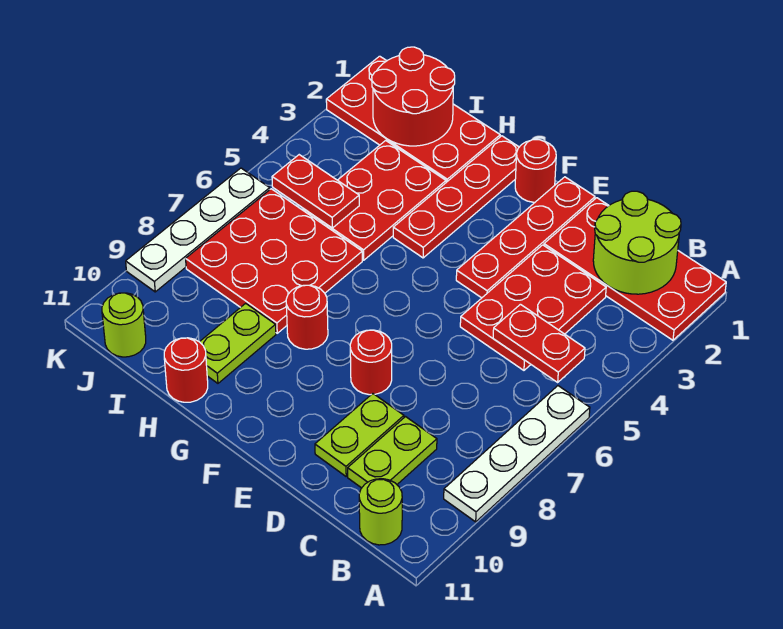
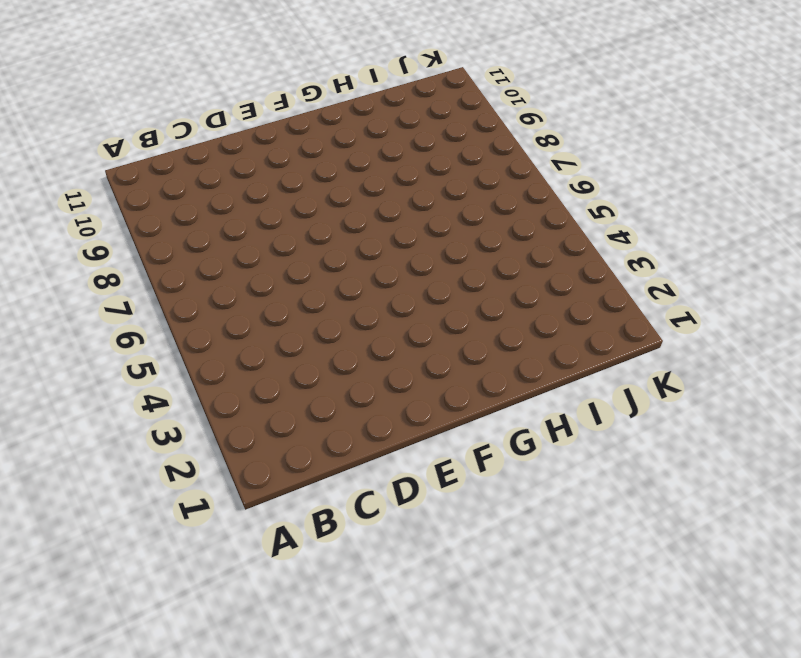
none -> red plate A1:D2 level 1
none -> white plate A6:A9 level 1
none -> lime round brick B11 level 1

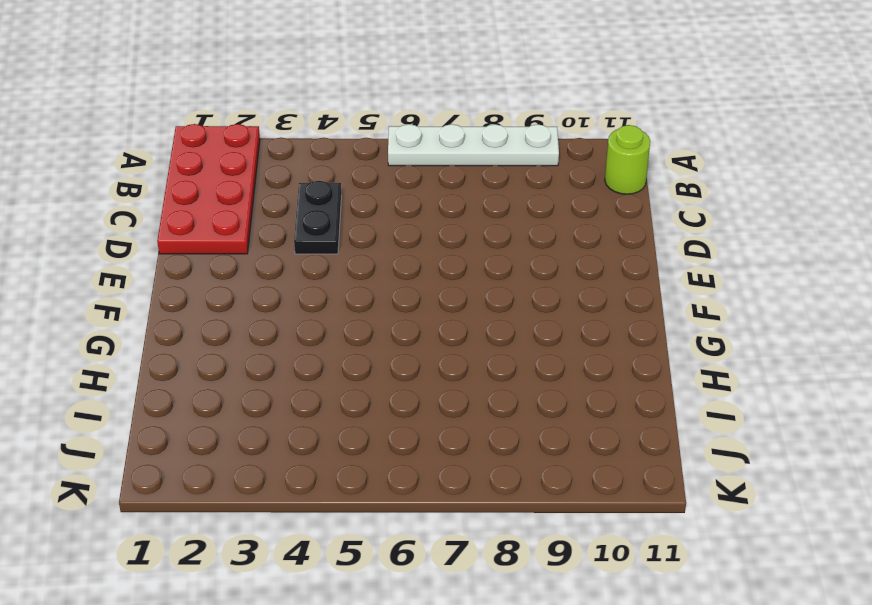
black plate C4:D4 level 1 -> red plate C3:D5 level 1
none -> lime plate C9:C10 level 1
none -> lime plate D9:D10 level 1
none -> red plate E1:E4 level 1

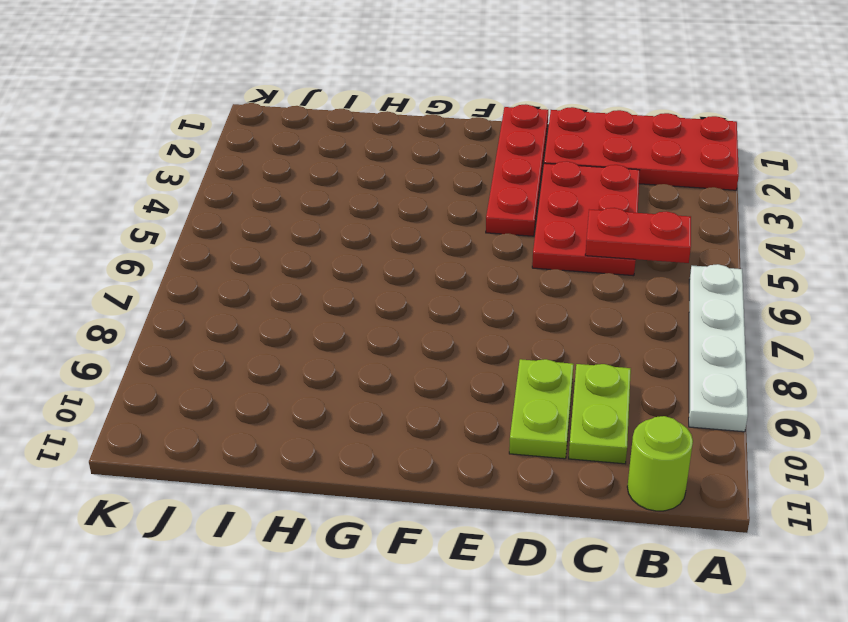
none -> red round brick E8 level 1
none -> red round brick F1 level 1
none -> red plate G1:G4 level 1

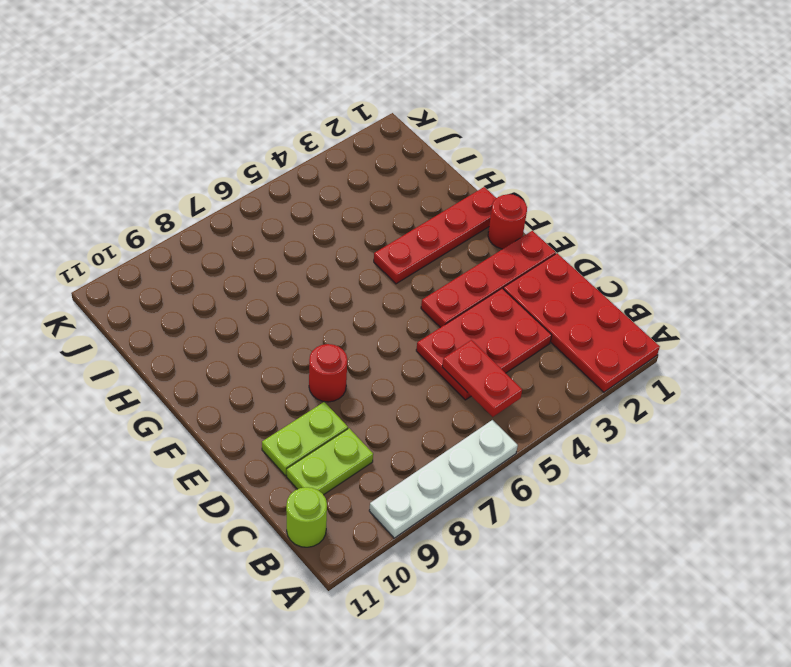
none -> red round brick G8 level 1
none -> red plate H1:K2 level 1
none -> red plate H3:I5 level 1

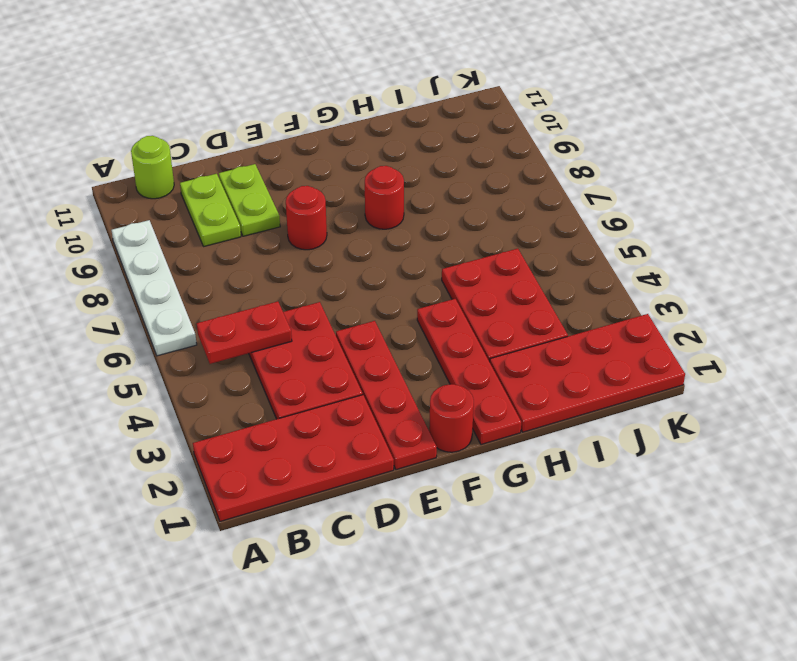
none -> red plate H6:J8 level 1
none -> lime plate H9:H10 level 1
none -> red round brick H11 level 1

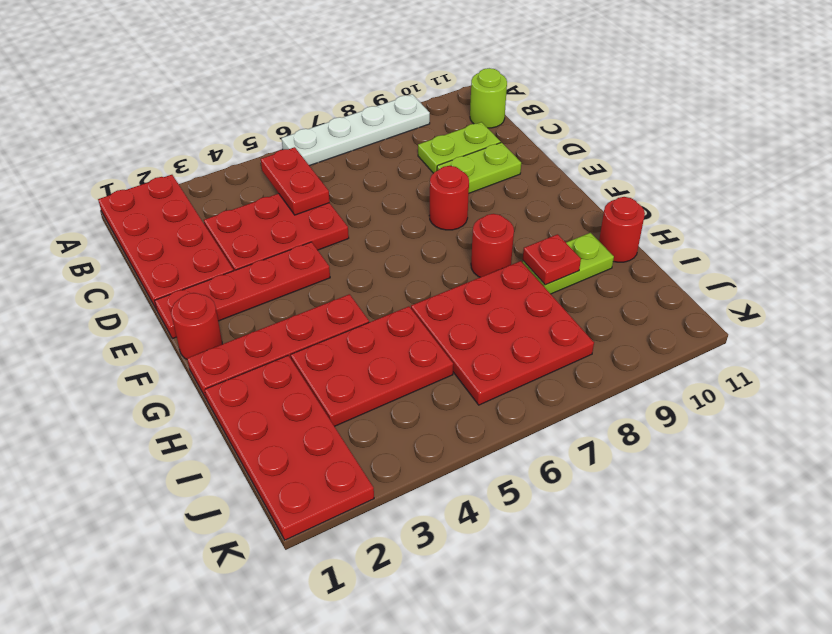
red plate H9 level 2 -> none
none -> lime round brick J11 level 1
none -> white plate K6:K9 level 1
none -> lime round brick B1:C2 level 2

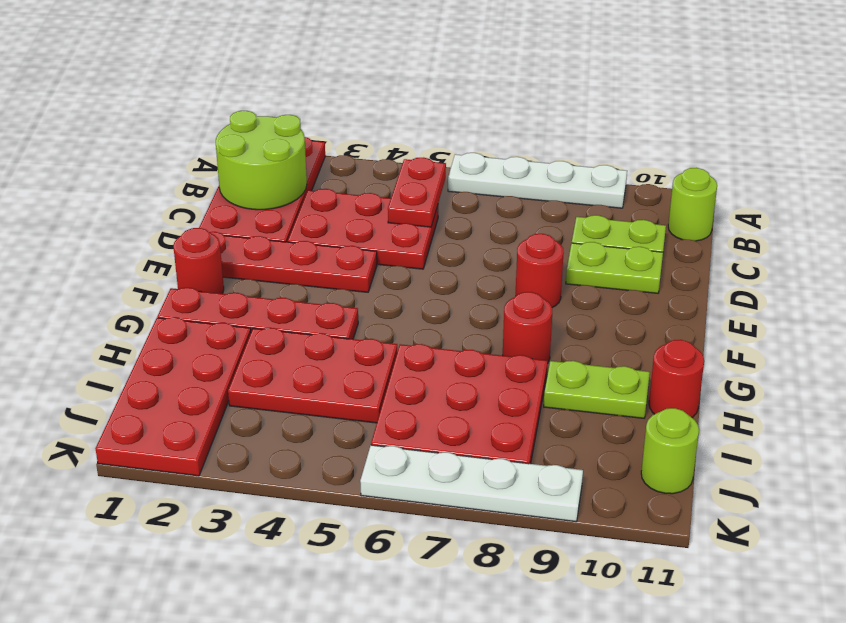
none -> red round brick I1:J2 level 2
none -> red plate I5:J5 level 2

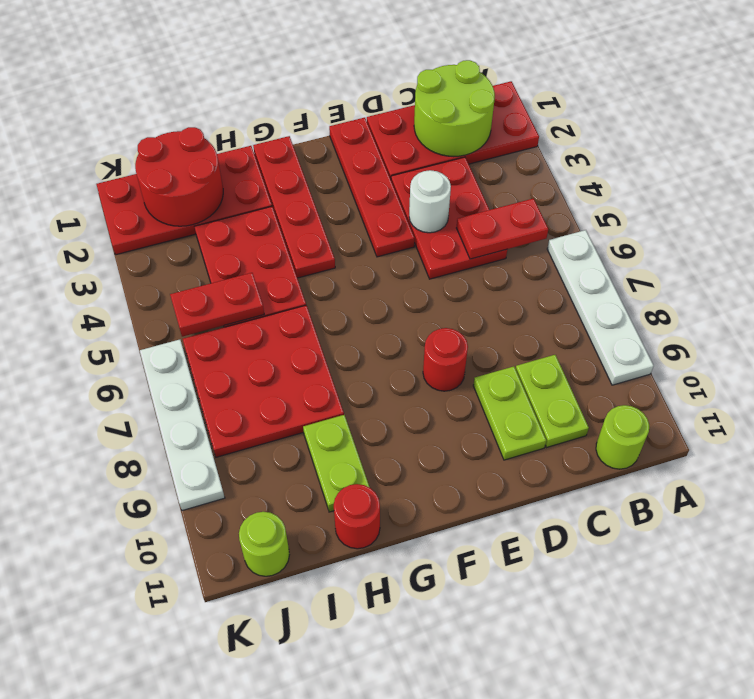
white round brick D4 level 2 -> none
none -> red round brick F1 level 1
none -> red round brick G8 level 1

